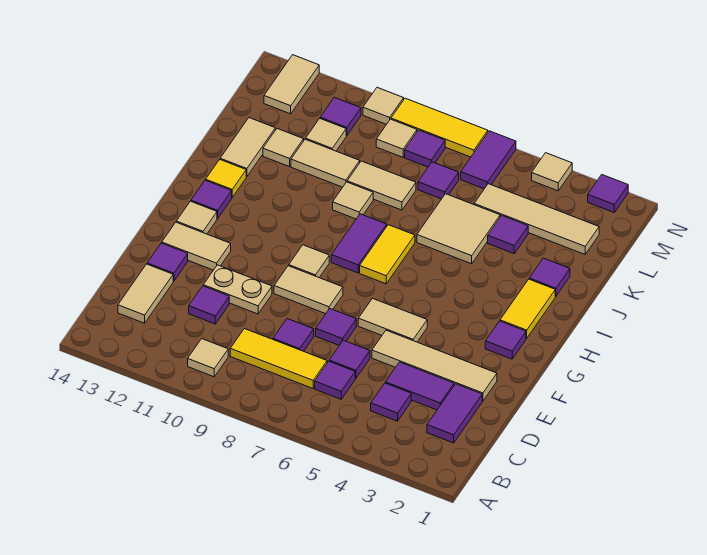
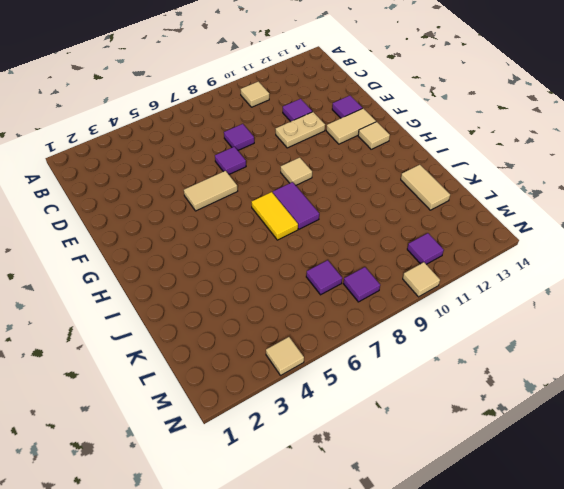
none -> purple tile C2:D2 level 1
none -> purple tile C4 level 1
none -> purple tile C6 level 1
none -> yellow tile C7:C9 level 1

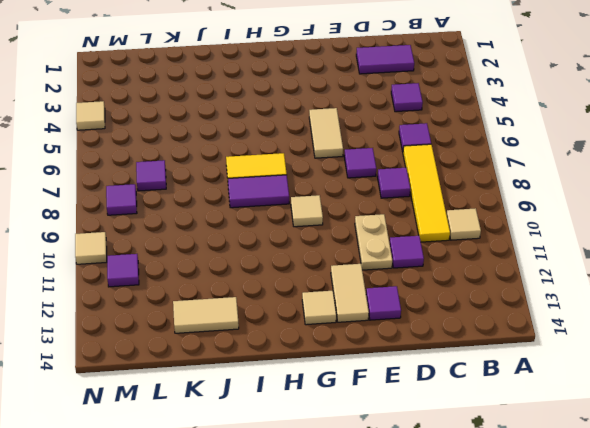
yellow tile C7:C10 level 1 -> yellow tile C7:C9 level 1
none -> tan tile C13:D13 level 1
none -> purple tile D3:D4 level 1
none -> purple tile D6 level 1
none -> tan tile E2:E5 level 1

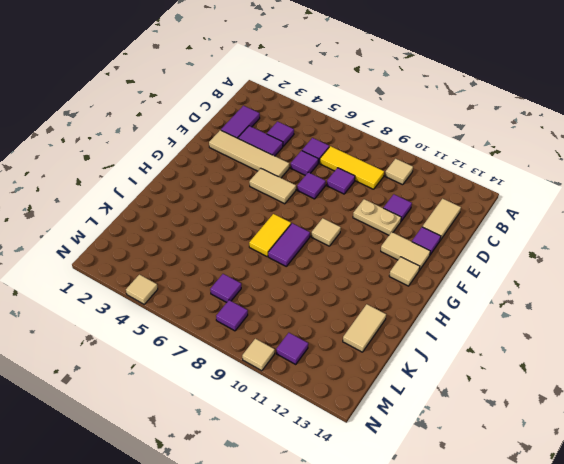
none -> tan tile F8:F9 level 1
none -> purple tile G2 level 1
none -> yellow tile H2:I2 level 1
none -> purple tile H13 level 1

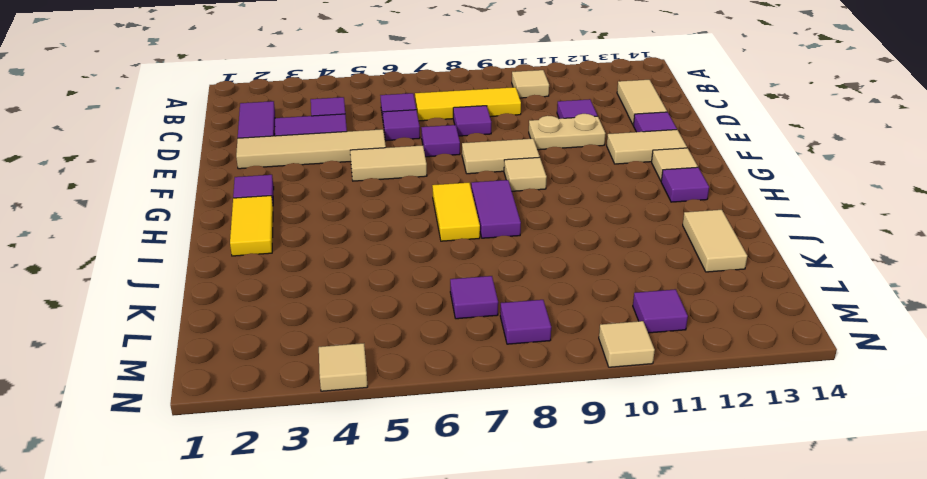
none -> yellow tile I13 level 1
none -> purple tile J2 level 1
none -> tan tile J5:K6 level 1
none -> tan tile J9 level 1

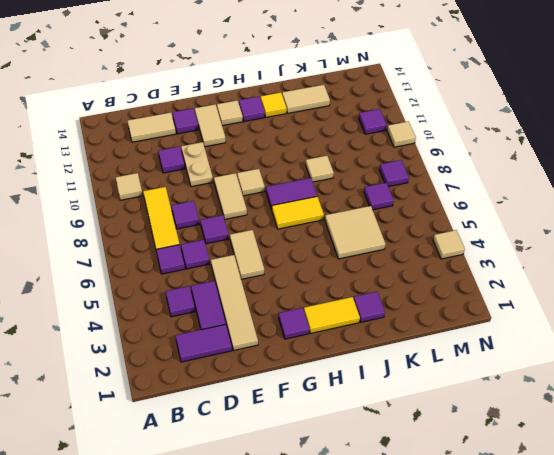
none -> purple tile K4 level 1
none -> tan tile K8:K9 level 1
none -> tan tile K10:K11 level 1
none -> tan tile K12 level 1

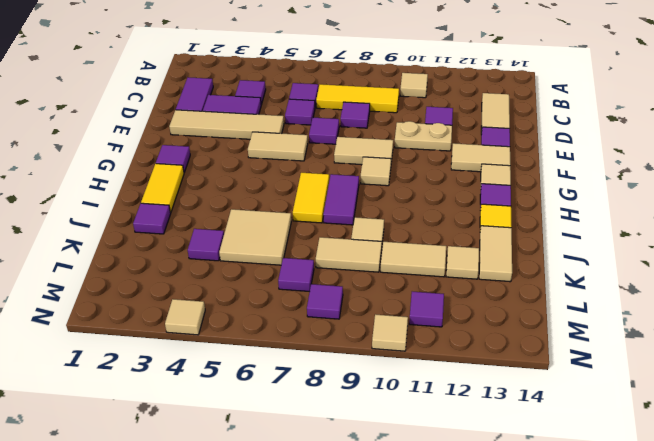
none -> tan tile L2:L5 level 1
none -> tan tile L11 level 1
none -> purple tile M6:N6 level 1
none -> tan tile M9 level 1

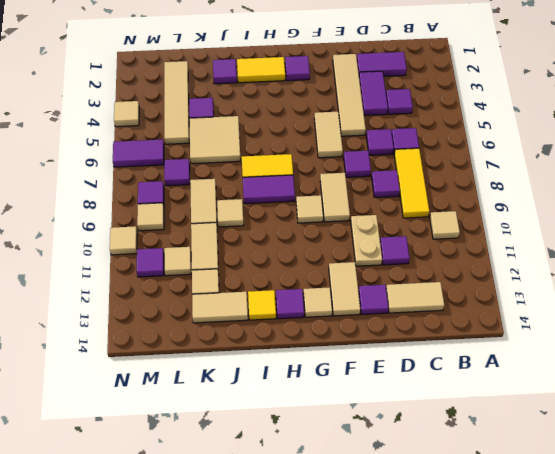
none -> tan tile M13:N13 level 1
none -> purple tile N2 level 1
none -> yellow tile N7:N9 level 1

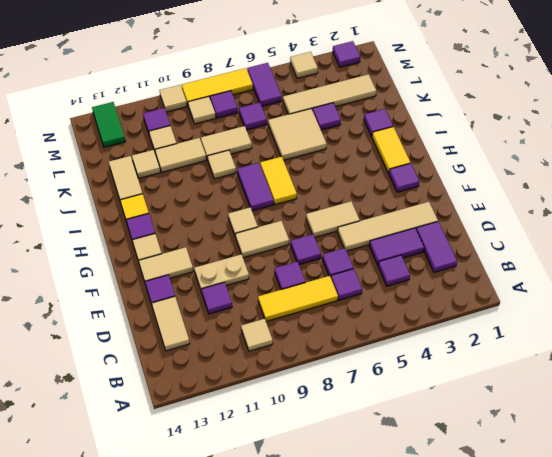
green tile M13:N13 level 1 -> tan tile M13:N13 level 1

